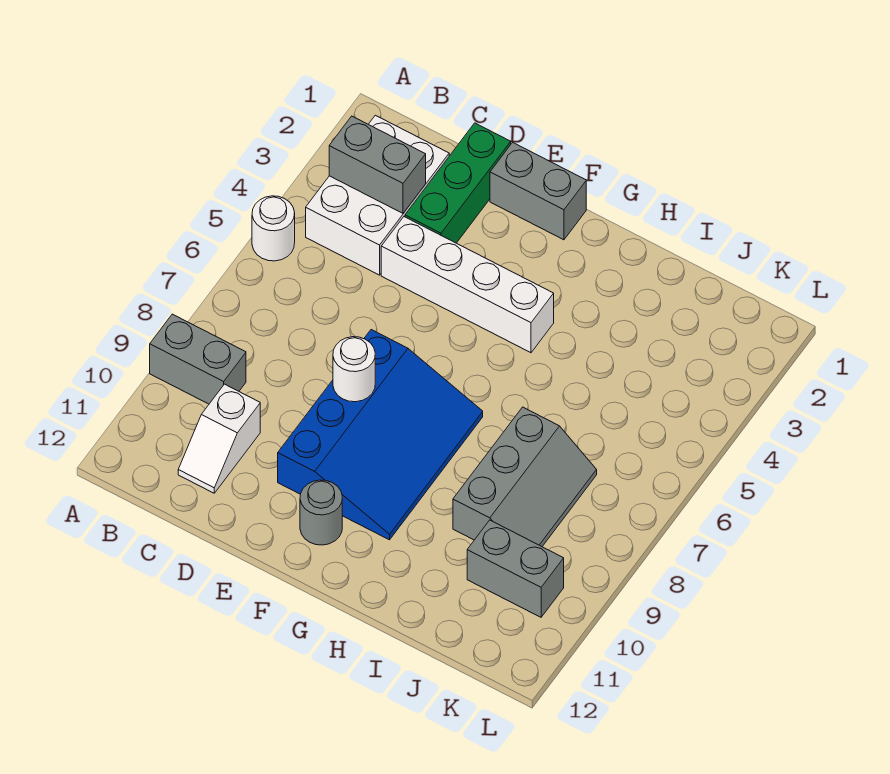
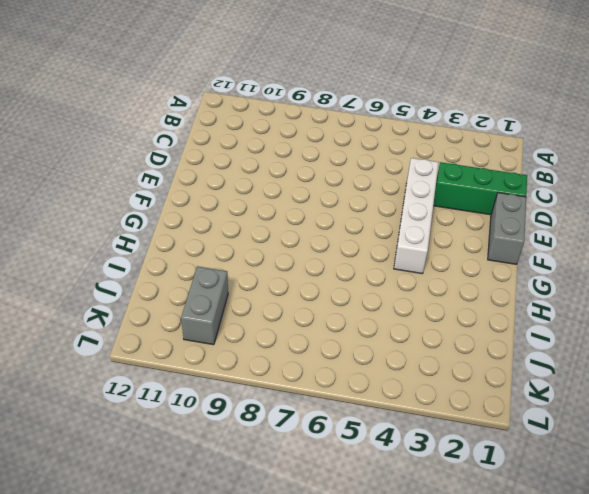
none -> white round brick A5 level 1
none -> grey brick A9:B9 level 1
none -> white brick B2:C4 level 1

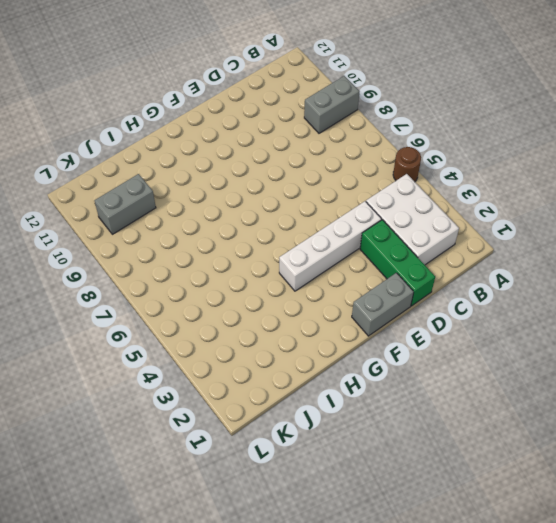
brown round brick A5 level 1 -> white round brick A5 level 1
none -> white slope C10:C11 level 1 top 10
none -> blue slope E7:G10 level 1 top E
none -> grey round brick F11 level 1

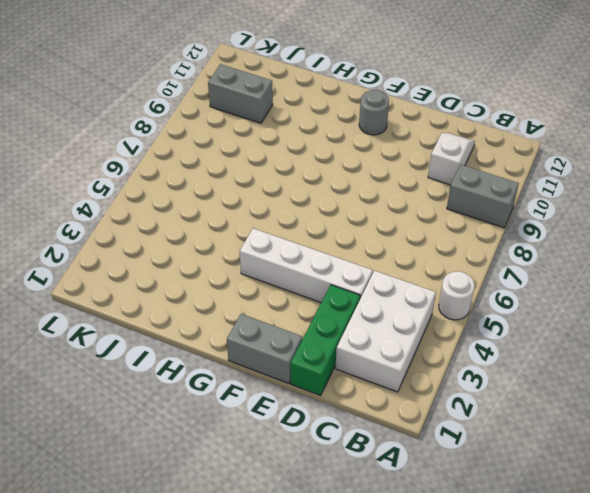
none -> blue slope E7:G10 level 1 top E
none -> grey slope I7:J9 level 1 top I
none -> grey brick B3:C3 level 2

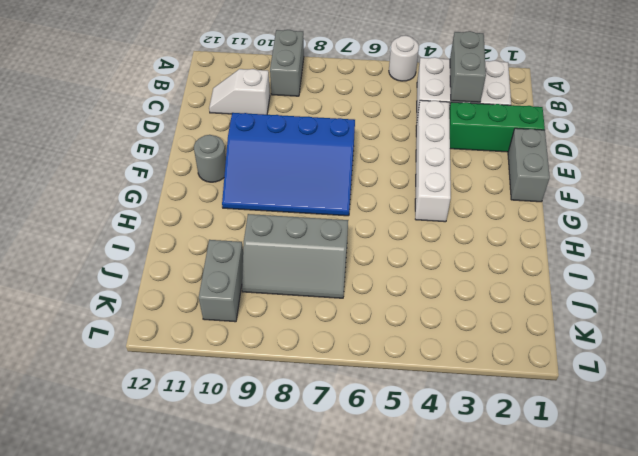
none -> white round brick E8 level 2

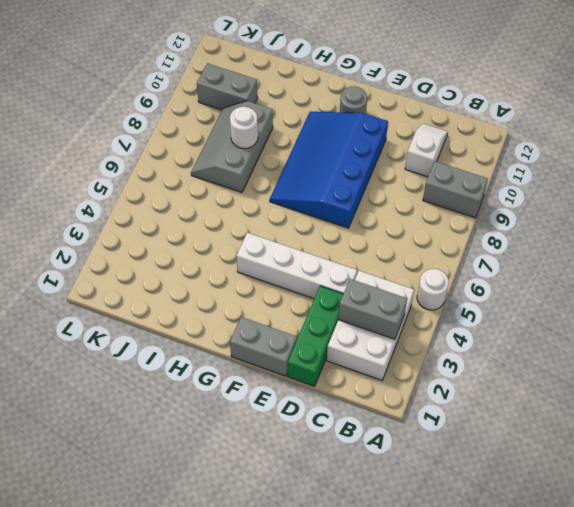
white round brick I8 level 2 -> white round brick E8 level 2

